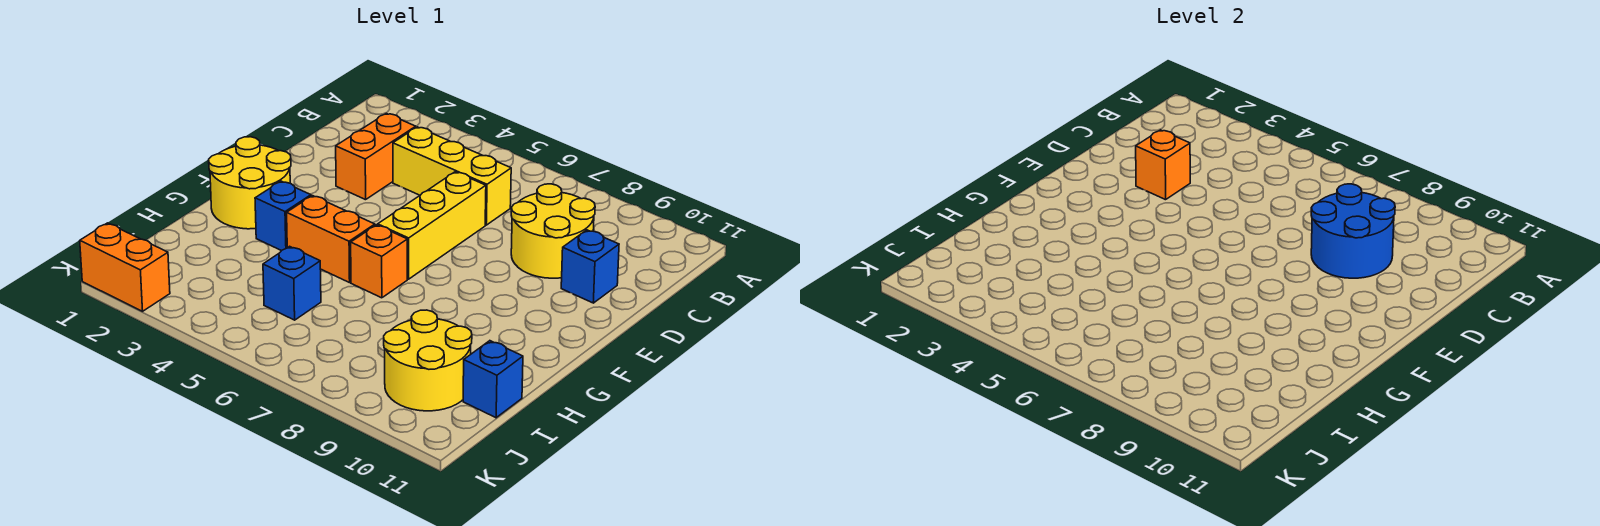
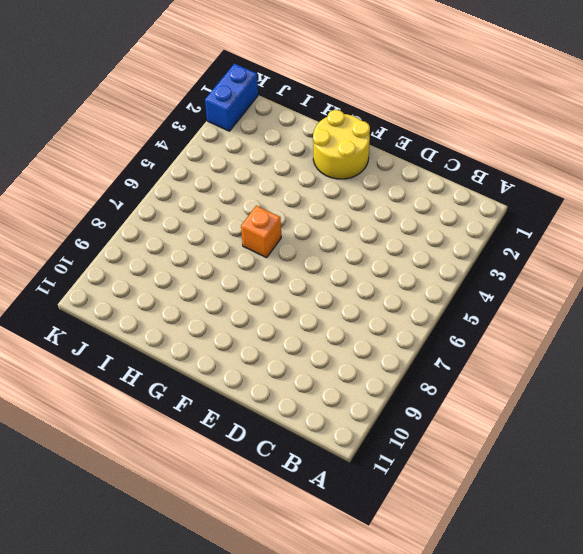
blue brick K1:K2 level 1 -> orange brick K1:K2 level 1
none -> orange brick C3:D3 level 1
none -> yellow brick C4:C6 level 1
none -> yellow round brick C8:D9 level 1

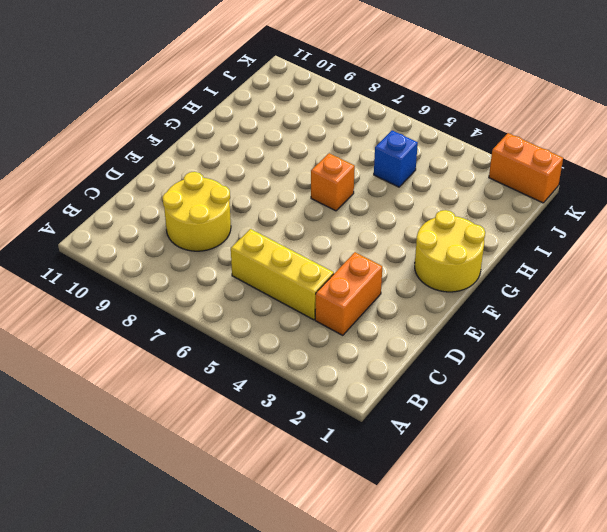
none -> yellow brick D6:F6 level 1
none -> blue brick D10 level 1
none -> blue brick G3 level 1

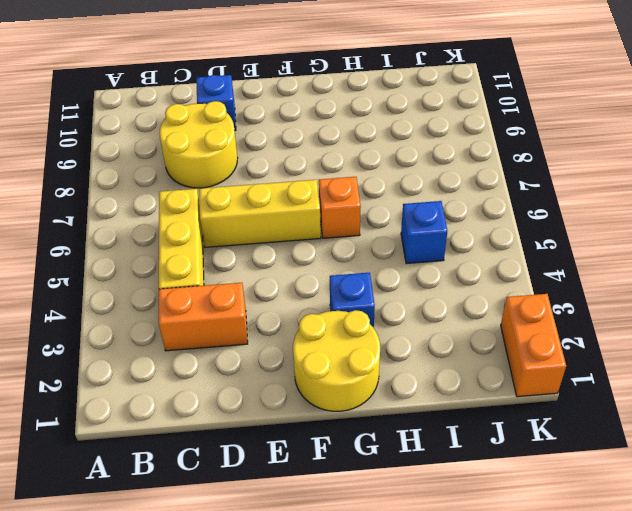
none -> orange brick G4:G5 level 1
none -> yellow round brick I9:J10 level 1
none -> blue brick I11 level 1

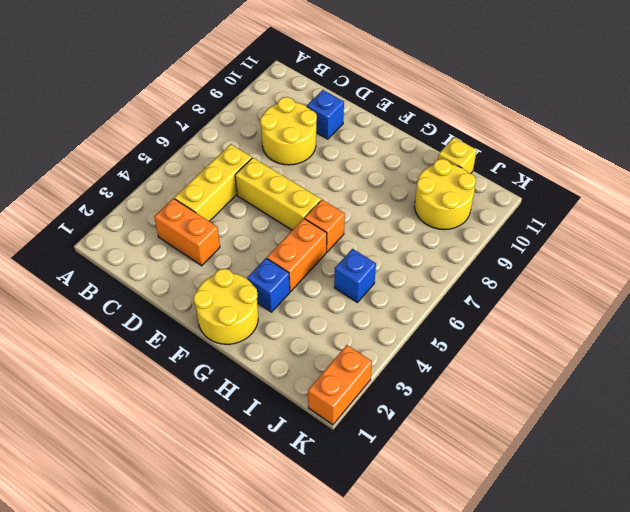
yellow brick I11 level 1 -> blue brick I11 level 1
none -> blue round brick C8:D9 level 2
none -> orange brick D3 level 2

